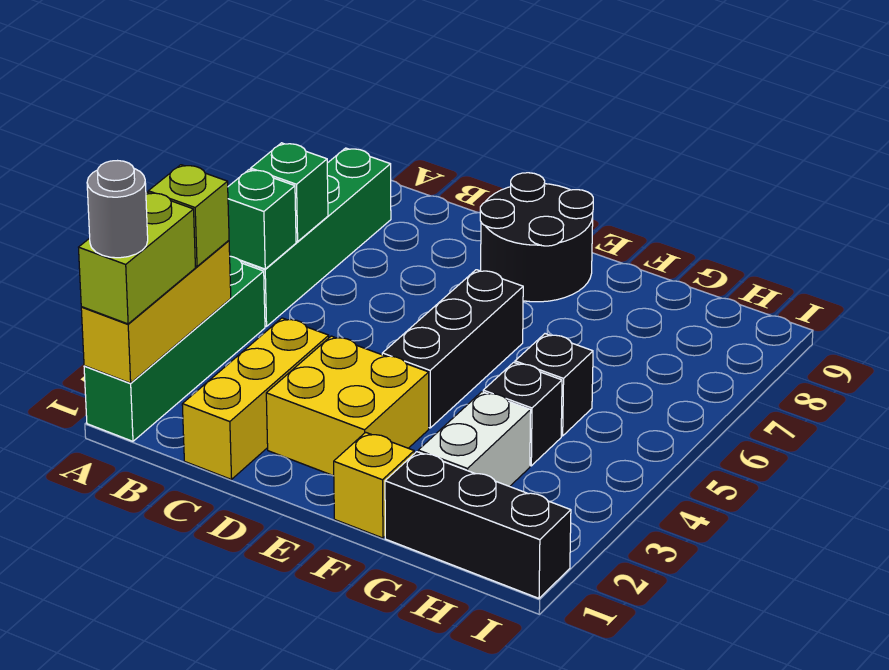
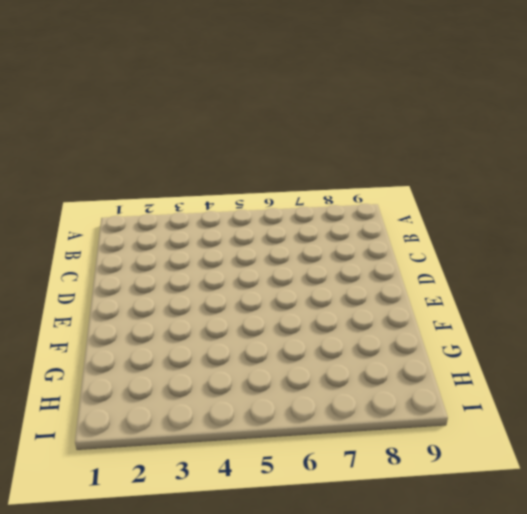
none -> green brick A1:A4 level 1
none -> green brick A5:A8 level 1
none -> yellow brick C1:C3 level 1

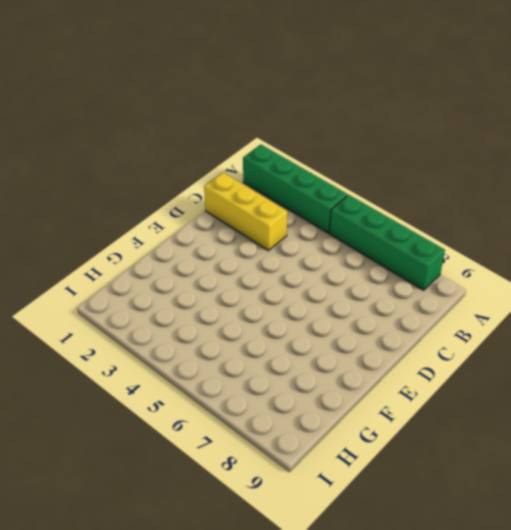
none -> yellow brick D2:E3 level 1
none -> black round brick D8:E9 level 1
none -> black brick E4:E6 level 1

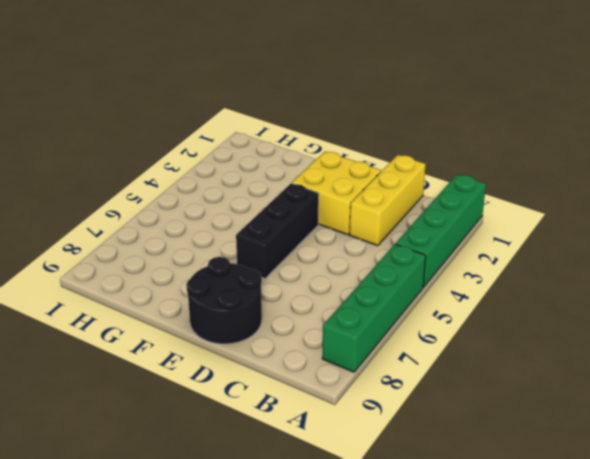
none -> yellow brick F1 level 1
none -> black brick G1:I1 level 1
none -> white brick G2:G3 level 1

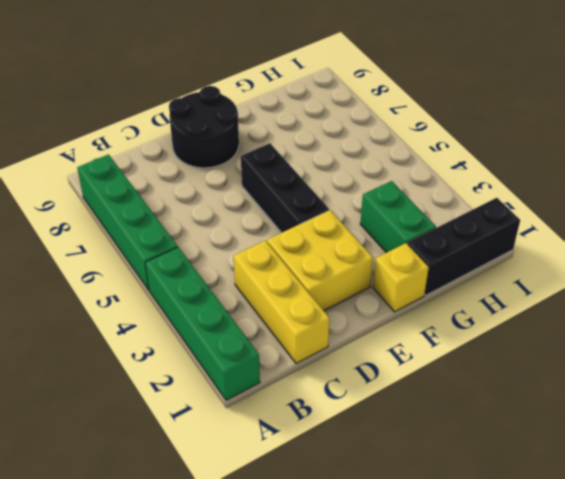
green brick G2:G3 level 1 -> white brick G2:G3 level 1
none -> black brick G4 level 1
none -> black brick G5 level 1
none -> yellow brick A1:A3 level 2

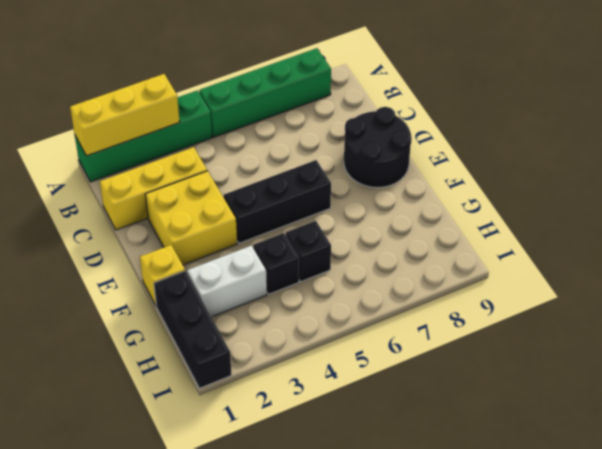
none -> green brick A5 level 2
none -> green brick A6 level 2
none -> lime brick A1:A2 level 3

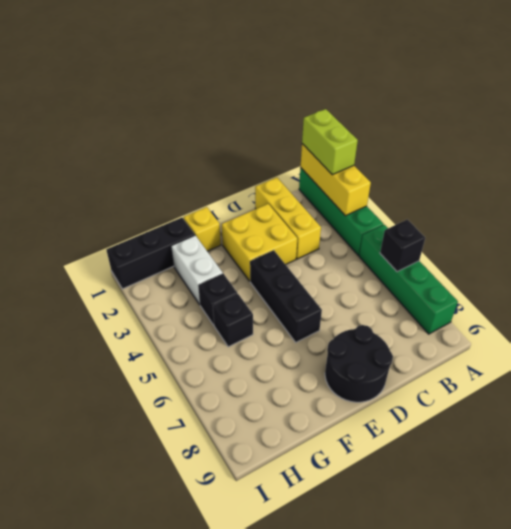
black brick A6 level 2 -> green brick A6 level 2
none -> green brick A5 level 2
none -> lime brick A3 level 3
none -> grey round brick A1 level 4

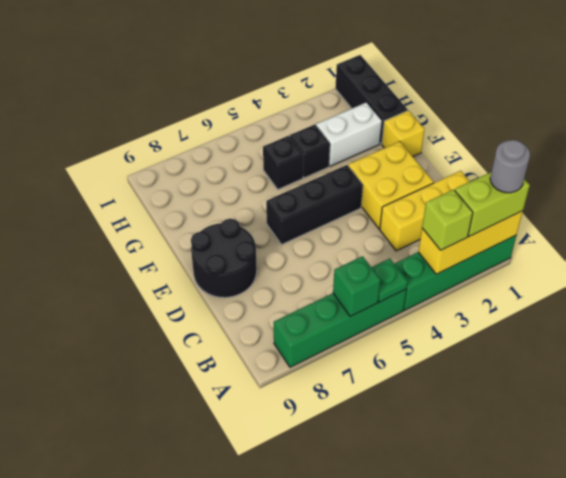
green plate A5 level 2 -> green brick A5 level 2

